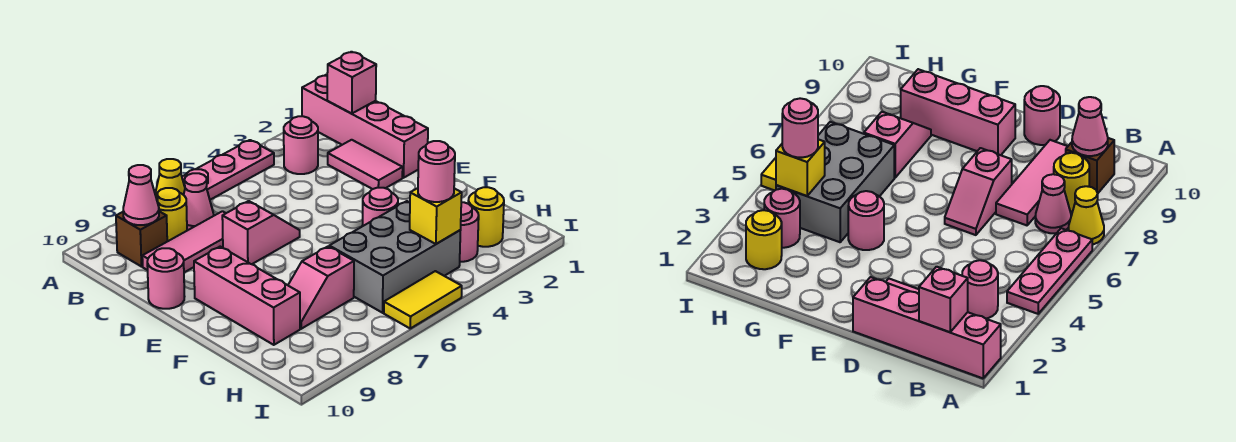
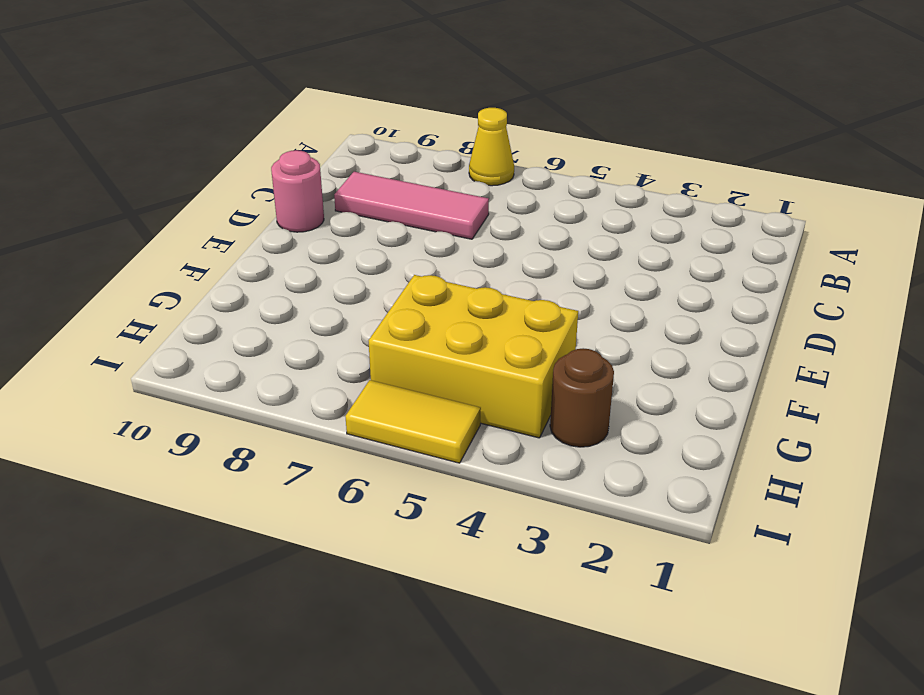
yellow brick G4:H6 level 1 -> grey brick G4:H6 level 1
brown round brick H3 level 1 -> pink round brick H3 level 1
none -> pink brick A1:D1 level 1
none -> pink plate A4:A6 level 1
none -> pink round brick B3 level 1

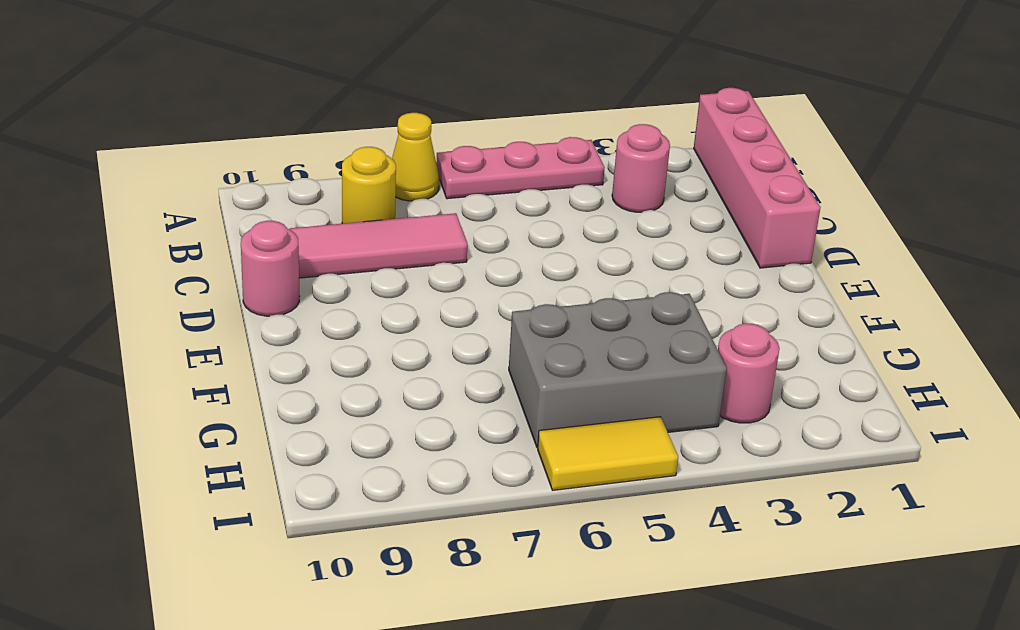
none -> pink cone B7 level 1
none -> brown brick B9 level 1
none -> pink tile C2:D2 level 1

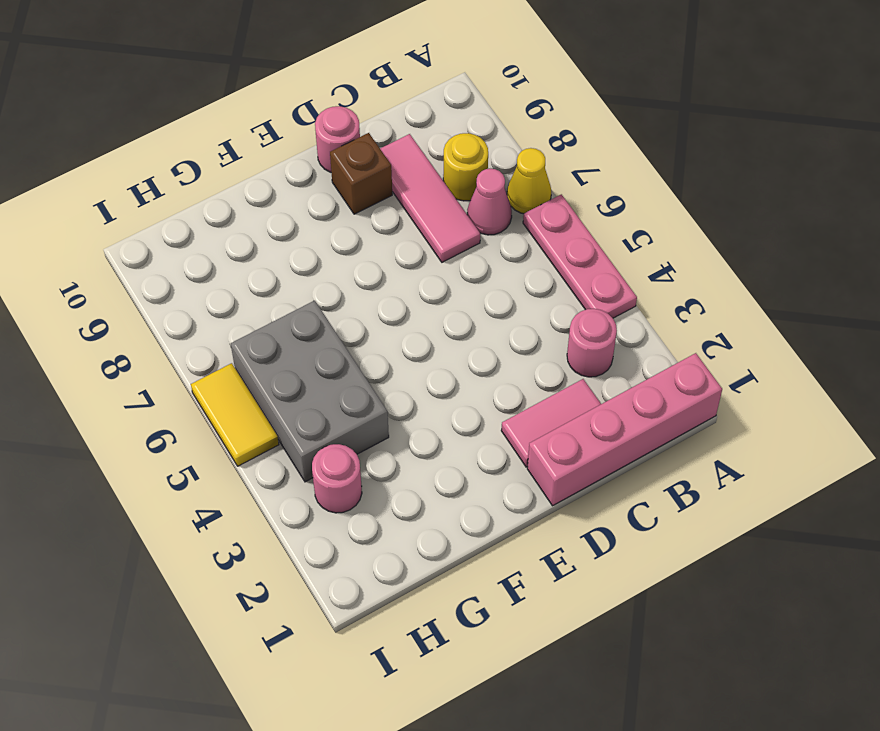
brown brick D9 level 1 -> brown brick B9 level 1
none -> pink slope D6:D7 level 1 top 7
none -> pink brick E9:G9 level 1
none -> pink round brick F4 level 1

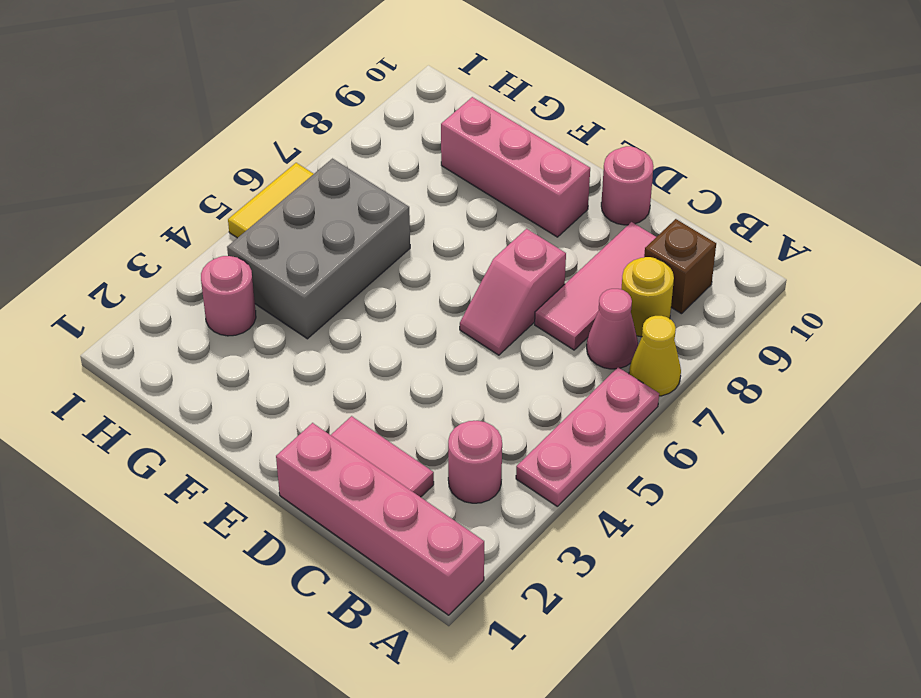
none -> pink round brick F4 level 1
none -> pink slope G7:G8 level 1 top 7
none -> yellow round brick H2 level 1

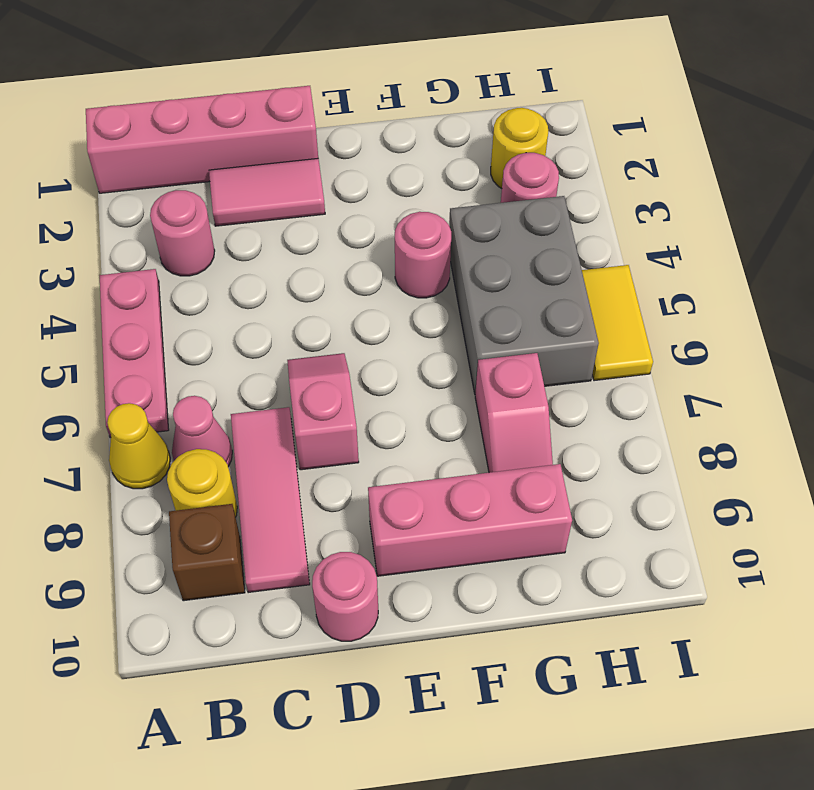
none -> pink brick B1 level 2
none -> pink cone B9 level 2
none -> yellow brick H4 level 2

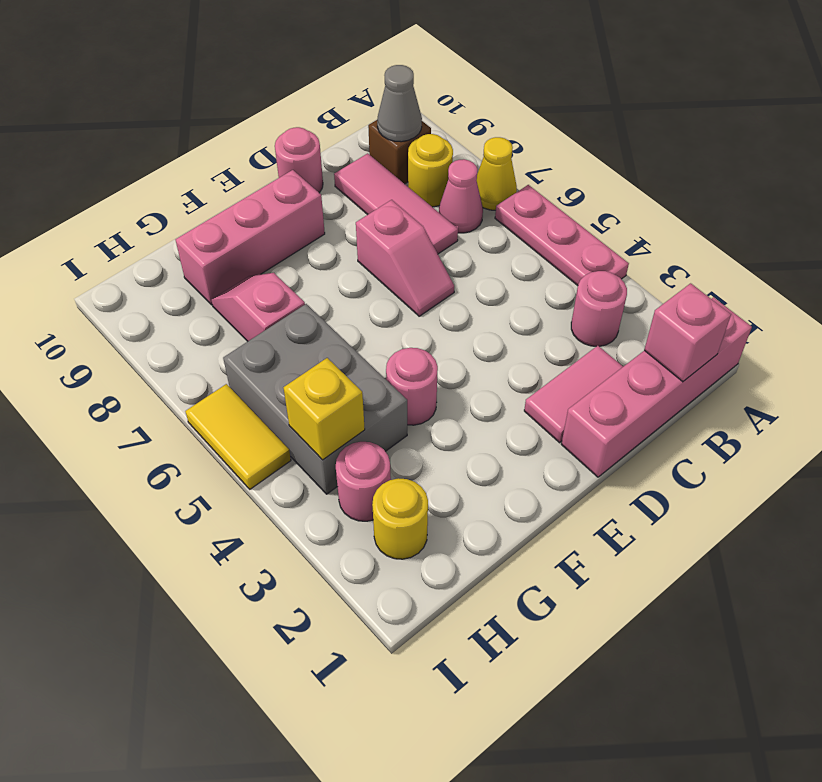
grey cone B9 level 2 -> pink cone B9 level 2
none -> pink round brick H4 level 3

